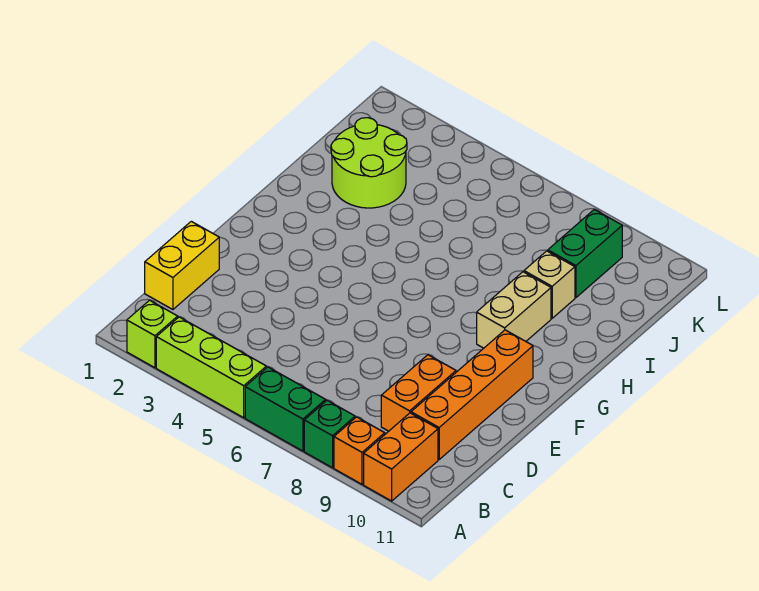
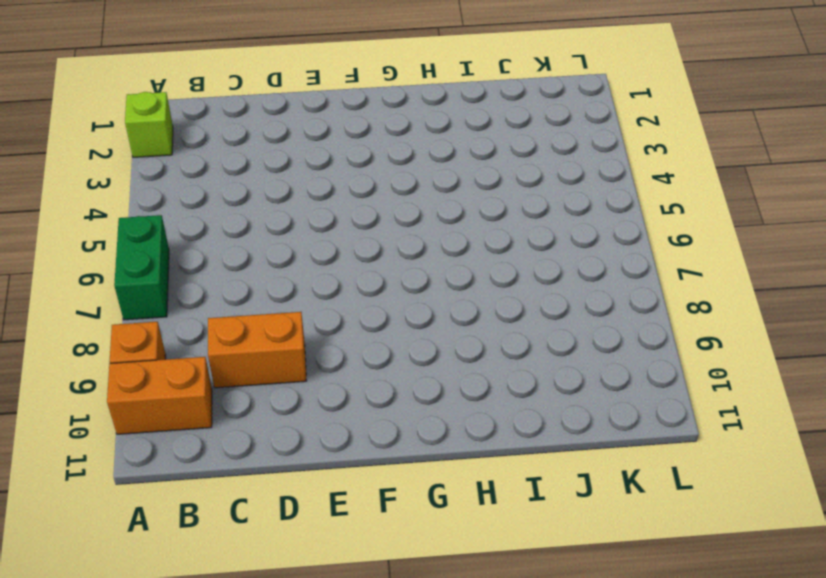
none -> lime brick A3:A5 level 1
none -> green brick A8 level 1
none -> yellow brick C1:D1 level 1

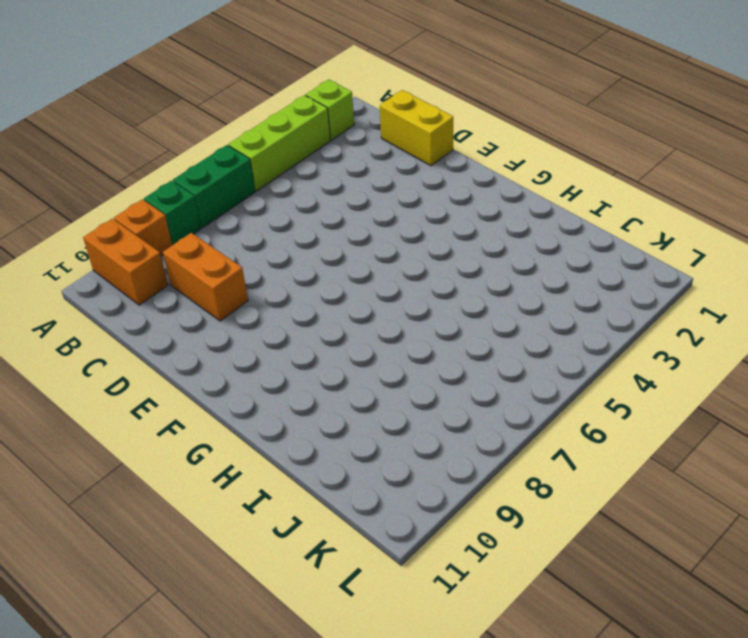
none -> orange brick C10:F10 level 1
none -> tan brick G9:H9 level 1
none -> lime round brick I2:J3 level 1

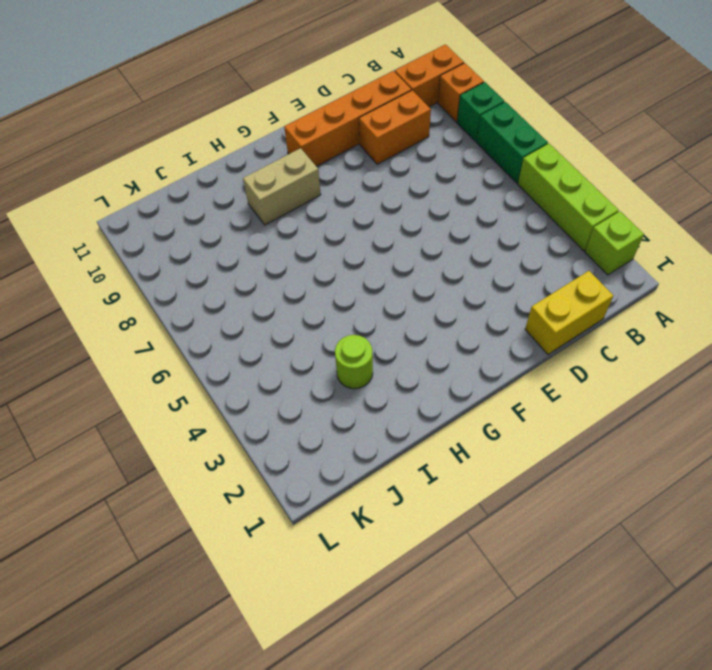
lime round brick I3 level 1 -> lime round brick I2:J3 level 1
none -> tan brick I9 level 1
none -> green brick J9:K9 level 1

